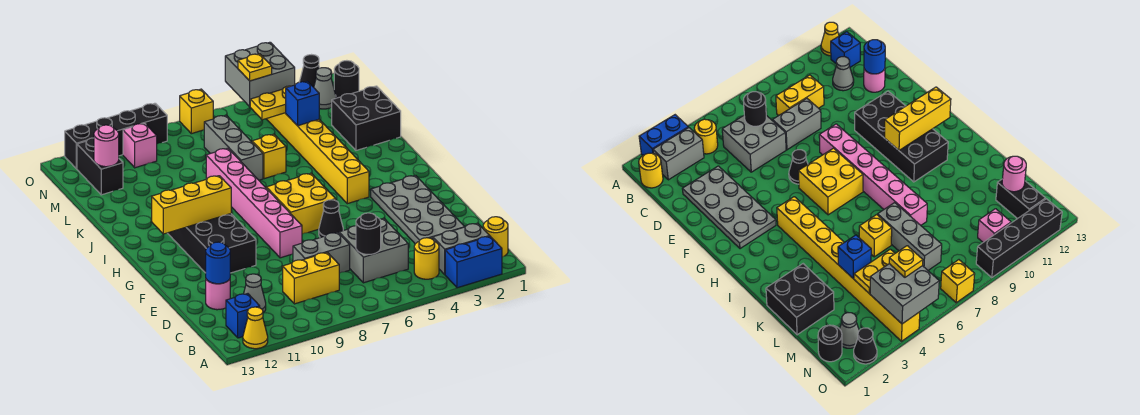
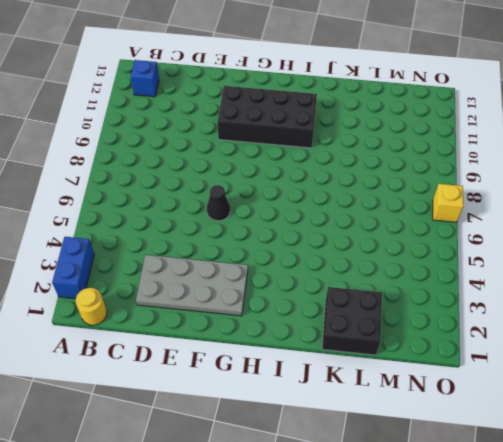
none -> yellow cone A12 level 1
none -> grey brick B2:B3 level 1
none -> yellow round brick B4 level 1
none -> grey brick C5:D6 level 1

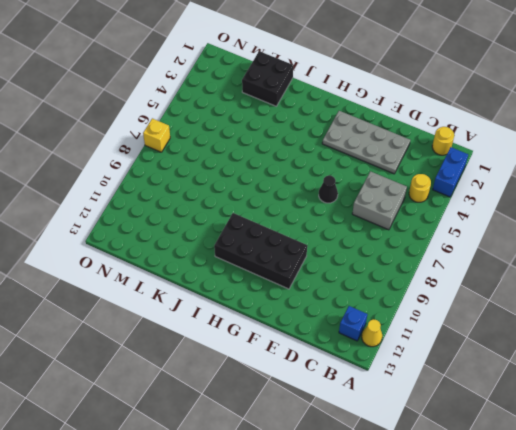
none -> grey brick B2:B3 level 1
none -> yellow brick C8:C9 level 1
none -> grey cone C11 level 1
none -> grey brick D7:D8 level 1

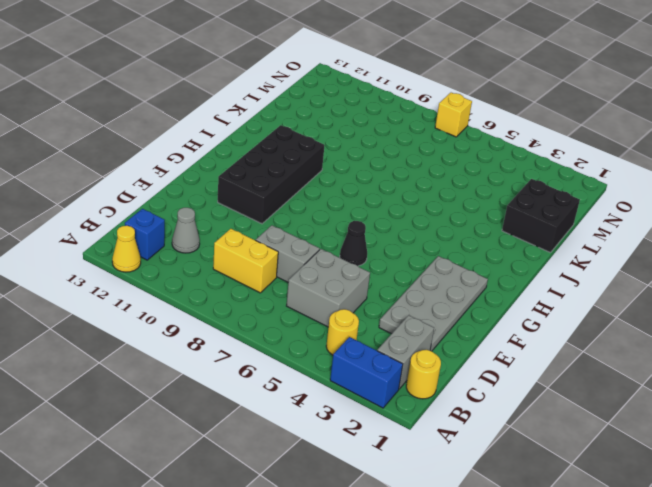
grey brick B2:C2 level 1 -> grey brick B2:B3 level 1
none -> pink round brick D12 level 1
none -> pink brick F8:K8 level 1
none -> yellow brick G6:H7 level 1
none -> yellow brick H4:O4 level 1

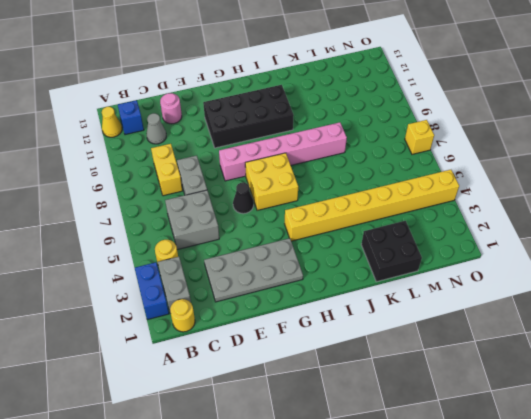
none -> yellow brick K6 level 1
none -> grey brick K7:M7 level 1
none -> black brick M12:N12 level 1
none -> black round brick N1 level 1

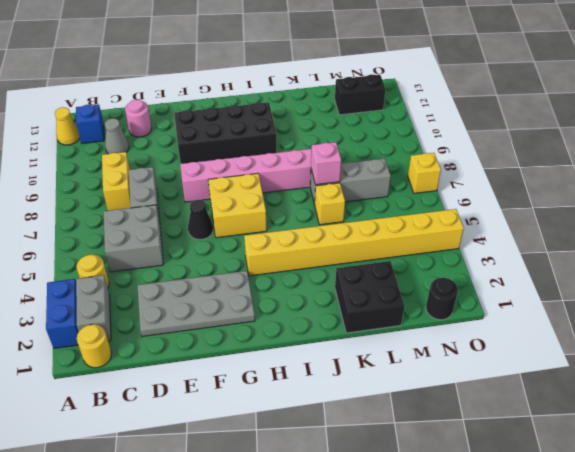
pink brick K7 level 2 -> pink brick N10 level 1
none -> grey cone N2 level 1
none -> black cone O2 level 1
none -> black brick O9:O12 level 1
none -> black round brick C6 level 2

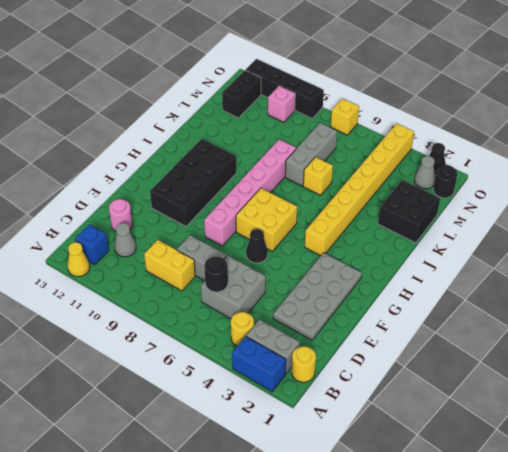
none -> blue round brick D12 level 2
none -> yellow brick H10:H12 level 2
none -> blue brick L4 level 2
none -> yellow plate M4:M5 level 2

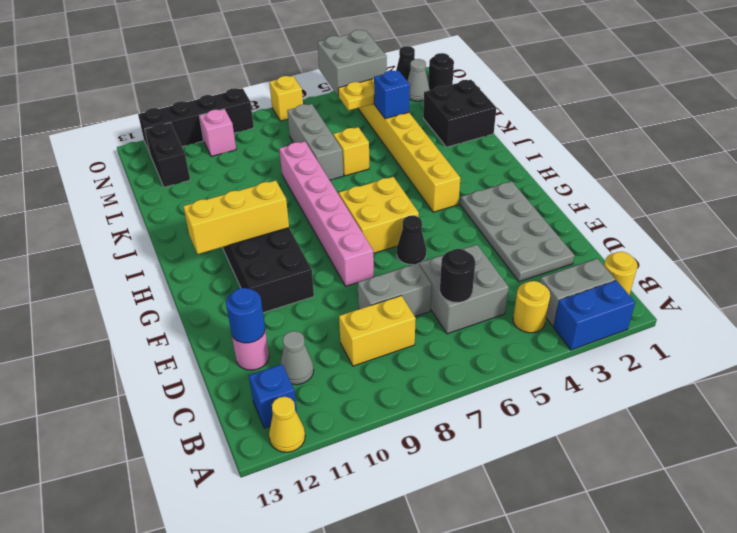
none -> pink round brick M12 level 2
none -> yellow plate N5 level 3

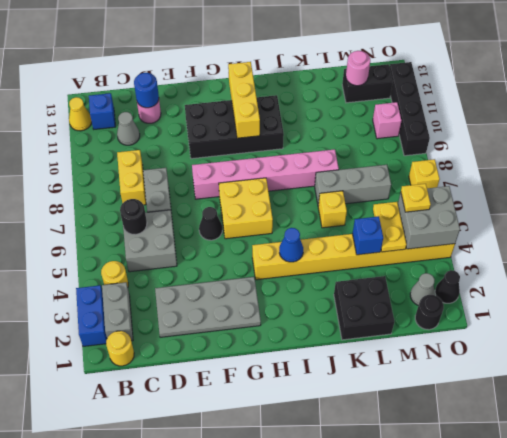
blue cone I4 level 2 -> none

